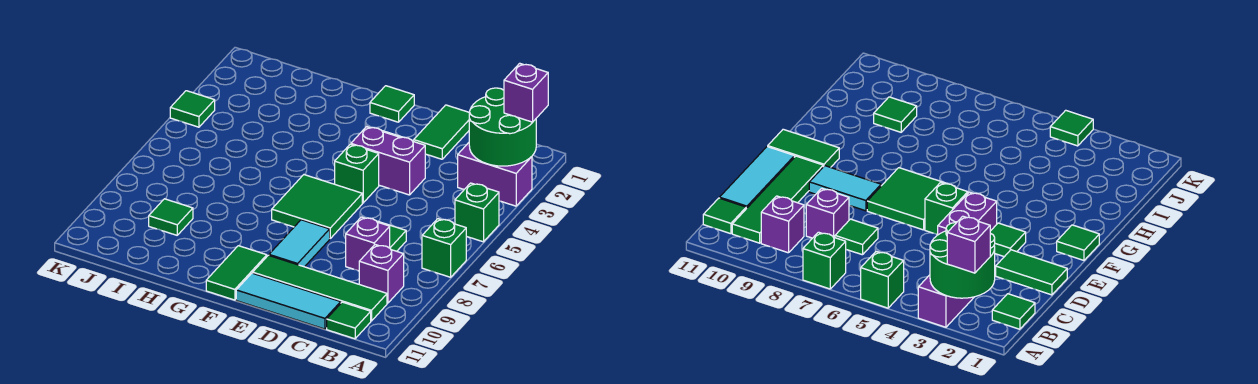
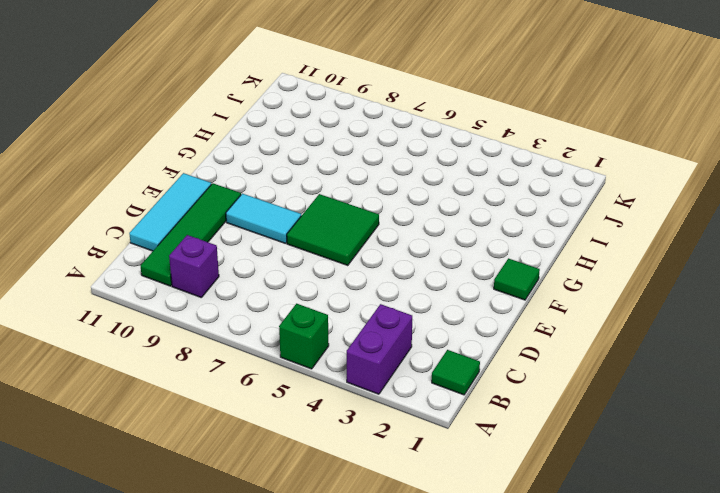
none -> green brick A7 level 1
none -> green tile B11 level 1
none -> green tile C7 level 1

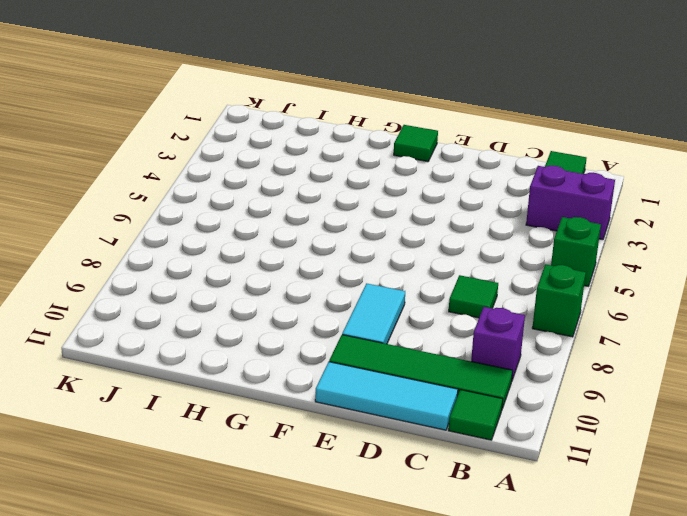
none -> purple brick C8 level 1
none -> green tile D1:D2 level 1
none -> purple brick D4:E4 level 1

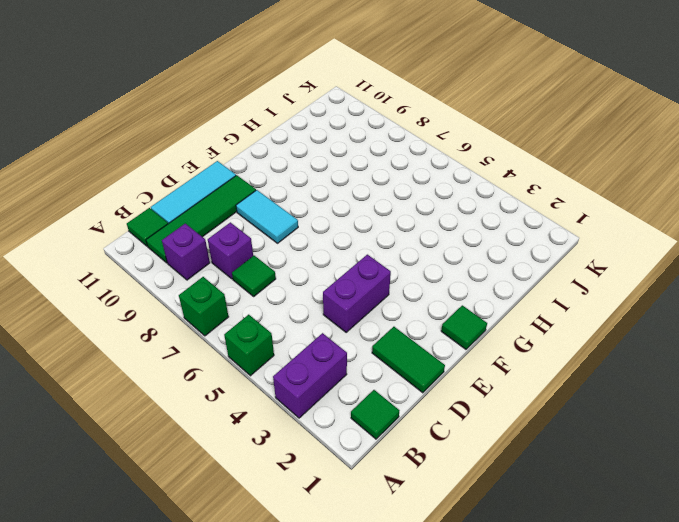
none -> green tile E3 level 1
none -> green brick E5 level 1
none -> green tile E6:F7 level 1

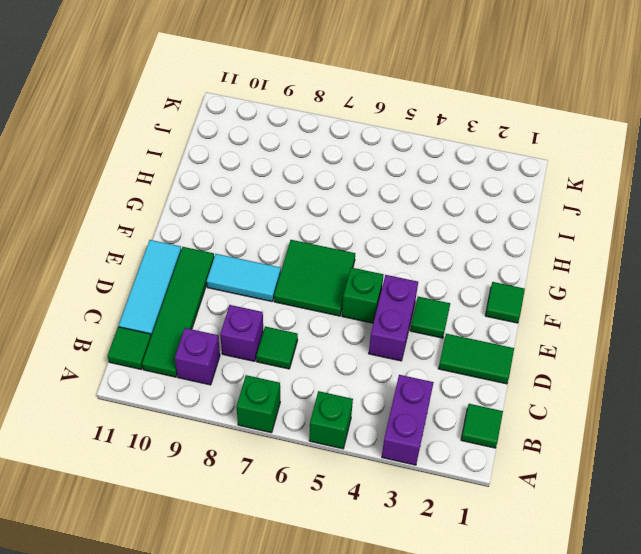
none -> green tile F10:F11 level 1
none -> green tile I9 level 1
none -> green tile K4 level 1

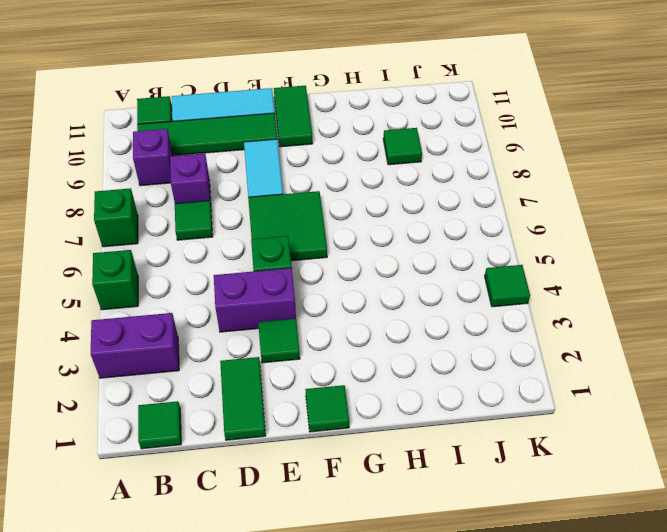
none -> green round brick A2:B3 level 2
none -> purple brick A2 level 3

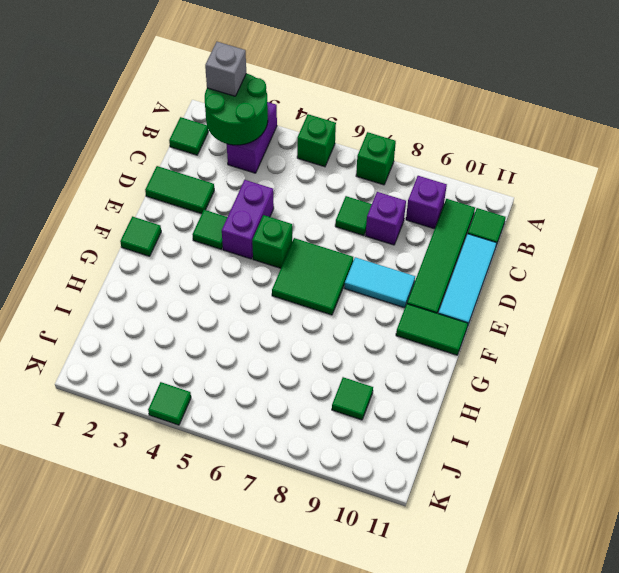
grey brick A2 level 3 -> purple brick A2 level 3

